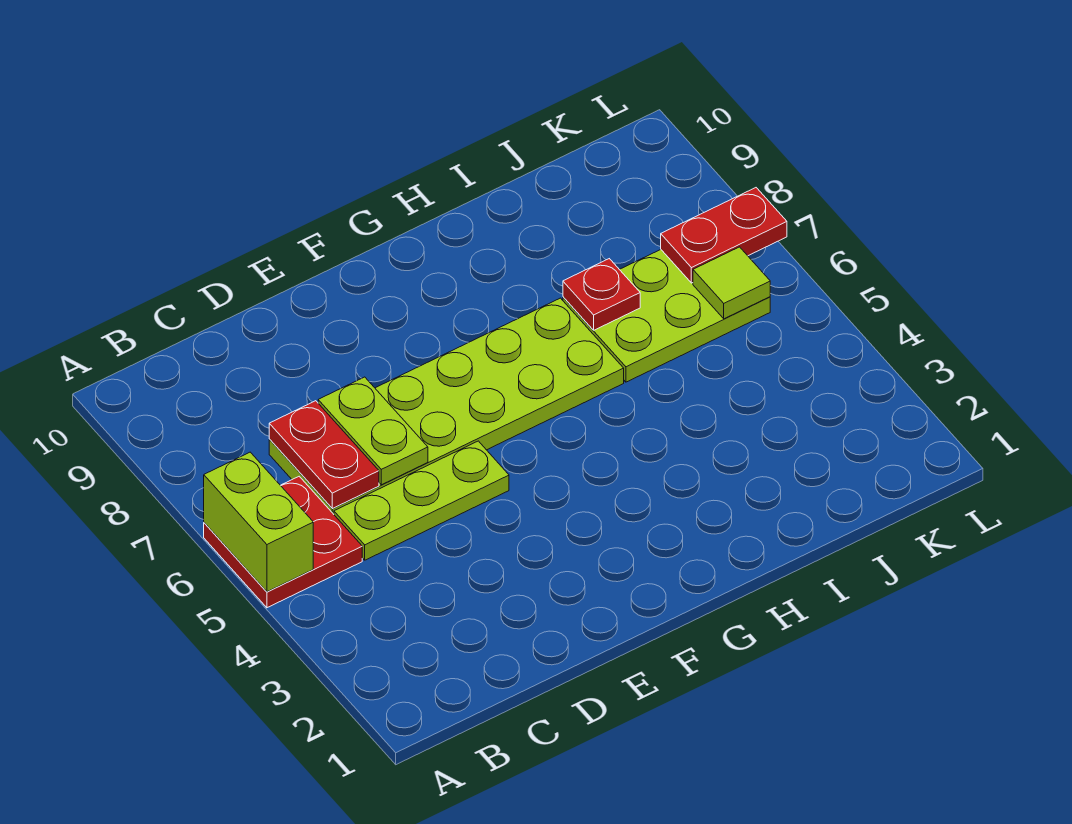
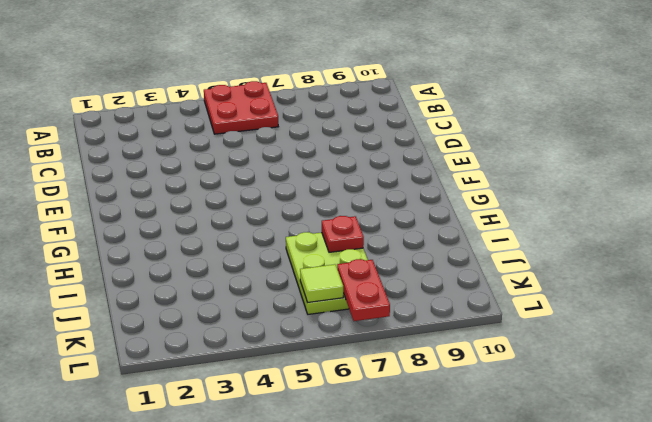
none -> lime plate C5:E5 level 1
none -> lime plate C6:H7 level 1

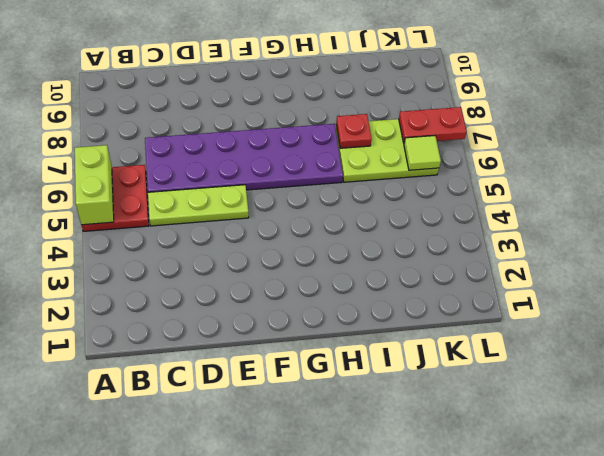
purple plate C6:H7 level 1 -> lime plate C6:H7 level 1
none -> red plate C6:C7 level 2
none -> lime plate D6:D7 level 2

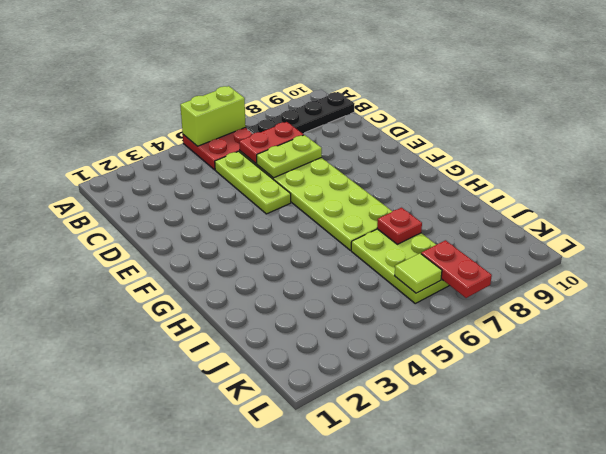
black plate B7:B10 level 1 -> none

